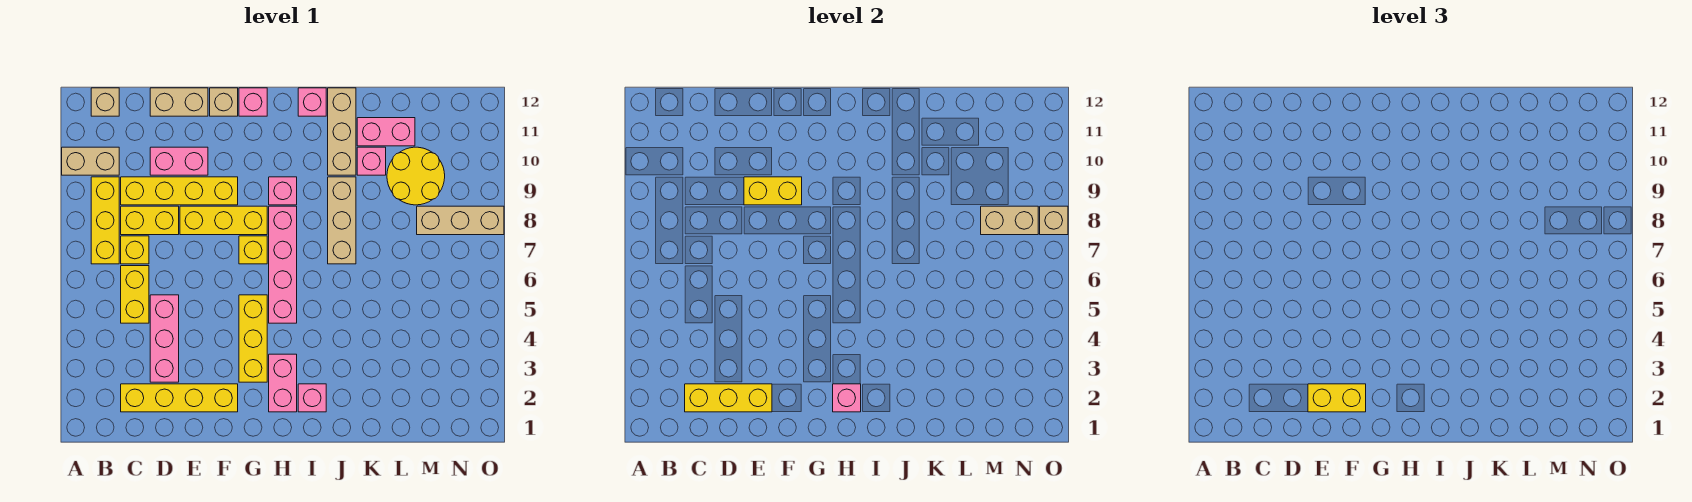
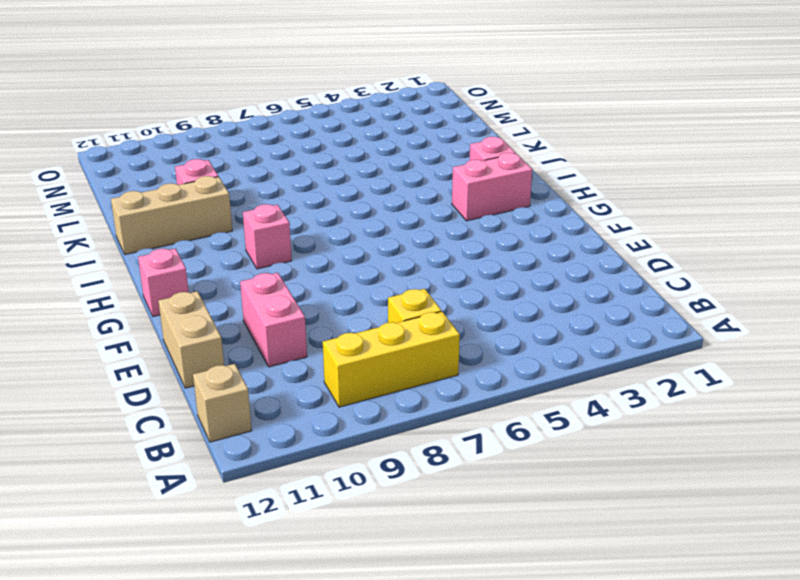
none -> tan brick A10:B10 level 1
none -> yellow brick C2:F2 level 1
none -> yellow brick C5:C6 level 1
none -> yellow brick C8:D8 level 1

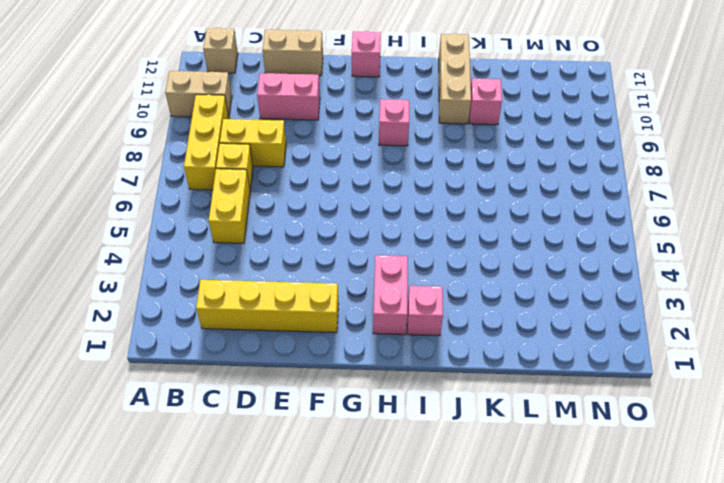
none -> yellow brick C9:F9 level 1
none -> pink brick D3:D5 level 1
none -> yellow brick E8:G8 level 1
none -> tan brick F12 level 1

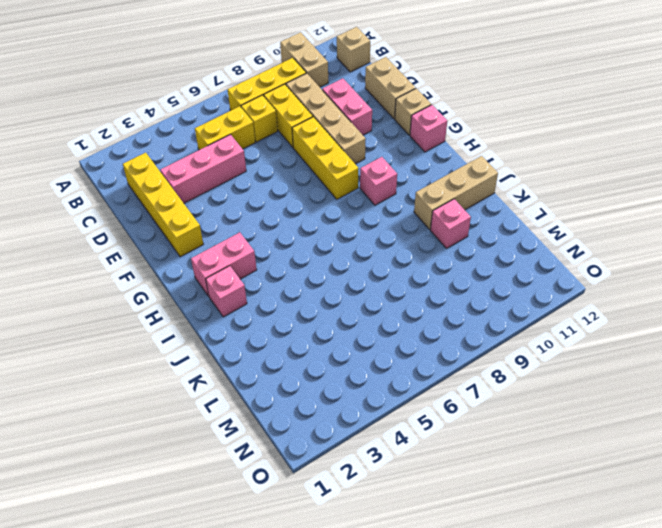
tan brick C9:F9 level 1 -> yellow brick C9:F9 level 1
none -> yellow brick G3:G5 level 1
none -> yellow brick G7 level 1
none -> pink brick H5:H8 level 1
none -> pink brick I12 level 1

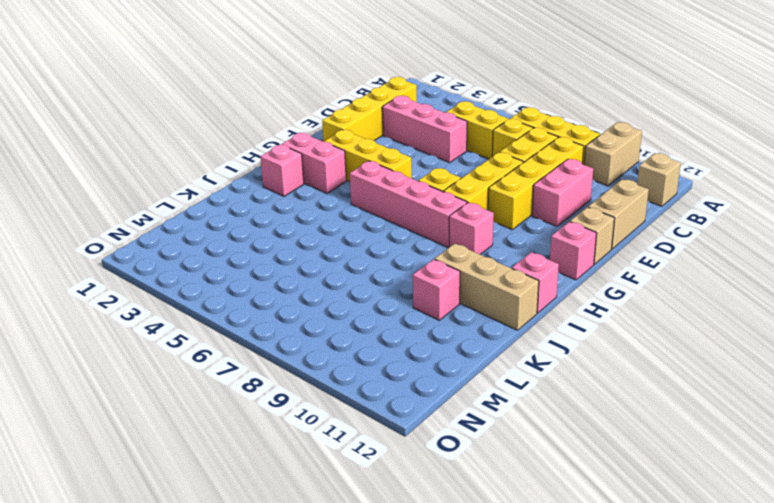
none -> tan brick J7:J9 level 1
none -> pink brick K11:L11 level 1
none -> yellow round brick L9:M10 level 1
none -> tan brick M8:O8 level 1

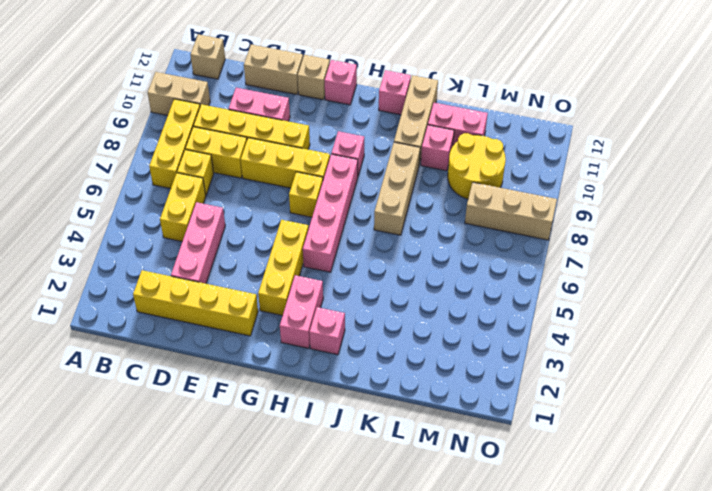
none -> yellow brick C2:E2 level 2
none -> yellow brick E9:F9 level 2
none -> pink brick H2 level 2
none -> tan brick M8:N8 level 2

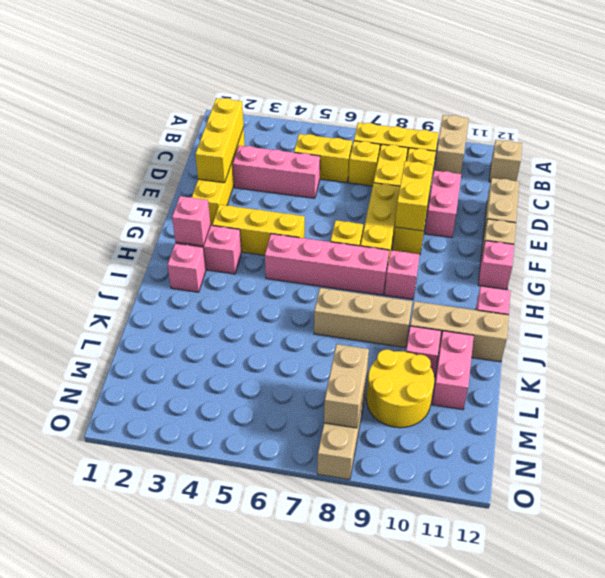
none -> tan brick O8 level 2
none -> yellow brick E2:F2 level 3

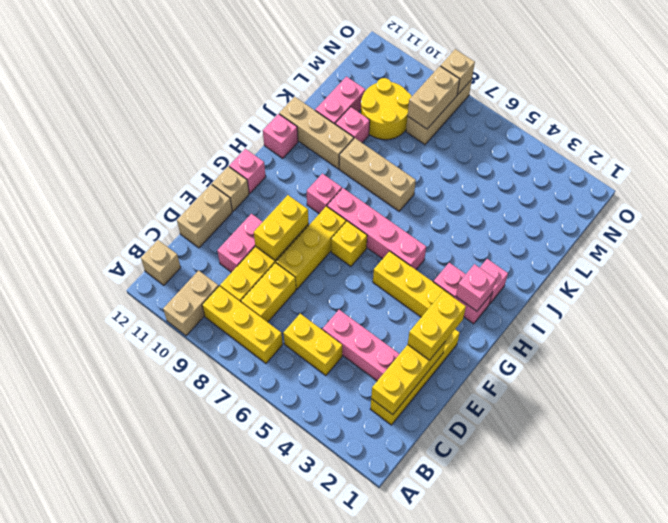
none -> yellow brick C7 level 1

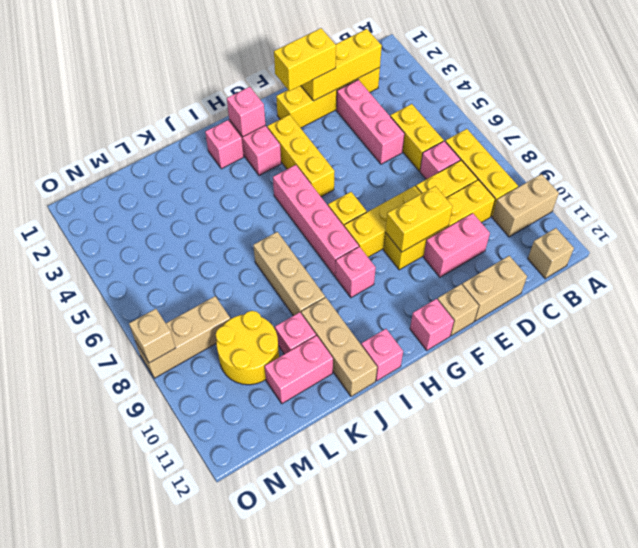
pink brick C7 level 1 -> yellow brick C7 level 1
none -> tan brick M8:N8 level 2

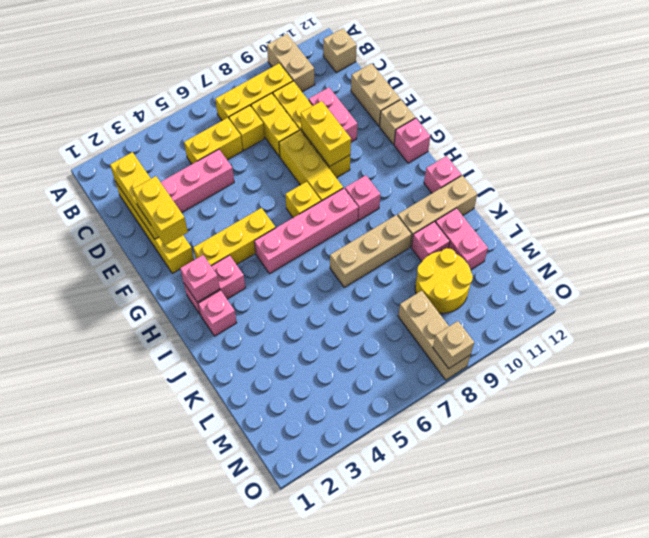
none -> tan brick M8:N8 level 2

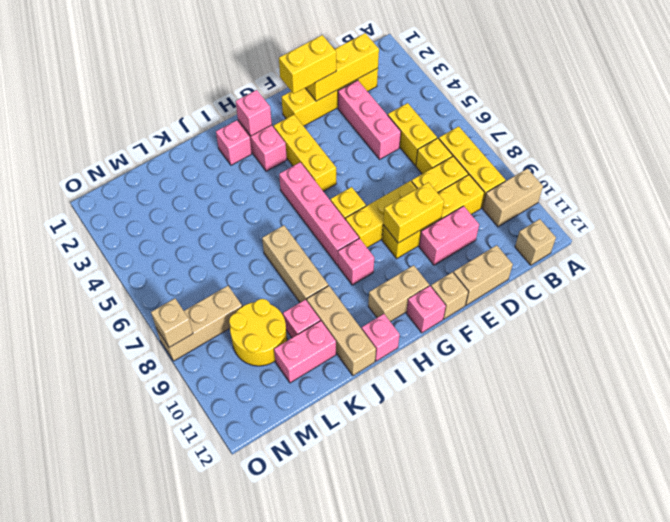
tan brick G11:H11 level 1 -> tan brick M8:N8 level 2

